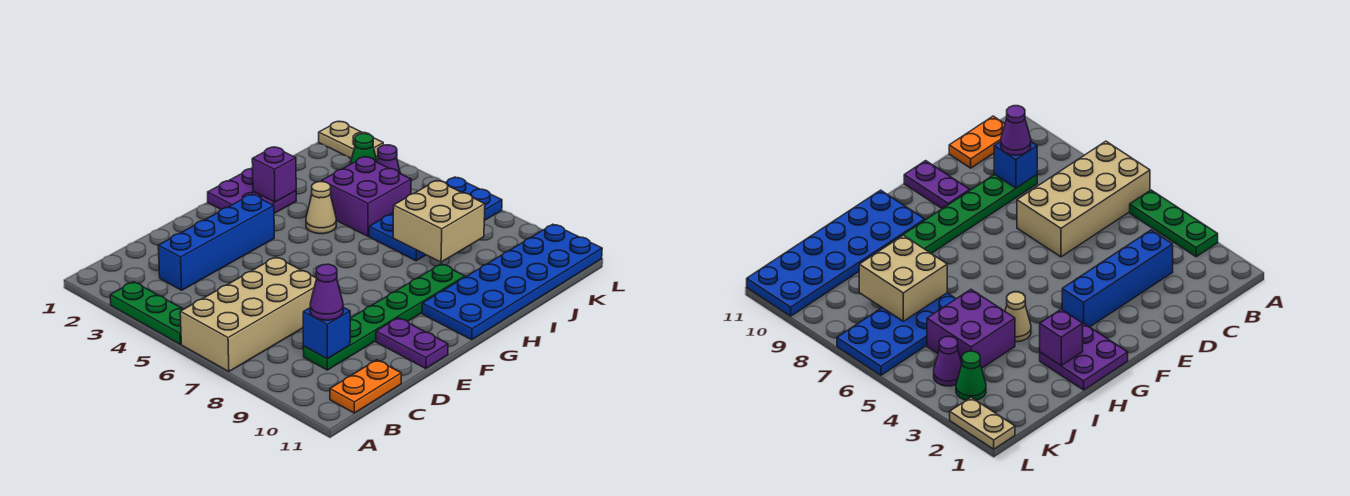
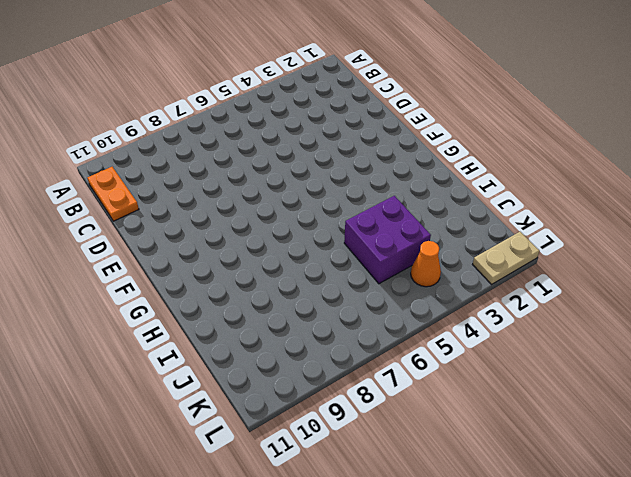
orange cone K4 level 1 -> purple cone K4 level 1
none -> green plate A3:A5 level 1
none -> tan brick A6:D7 level 1
none -> blue brick C3:F3 level 1

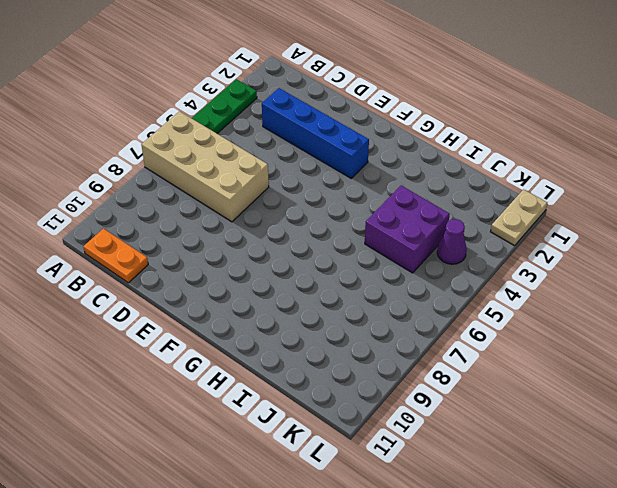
none -> green plate C9:H9 level 1
none -> purple plate E10:E11 level 1
none -> purple plate G1:H2 level 1

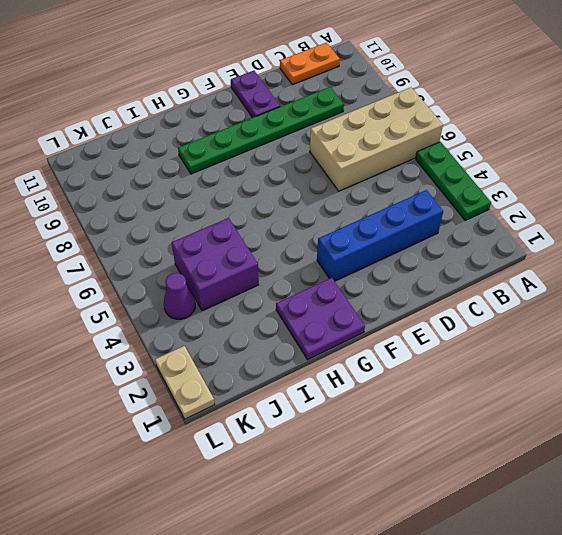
none -> blue plate G10:L11 level 1
none -> tan cone H4 level 1
none -> blue plate I6:L7 level 1

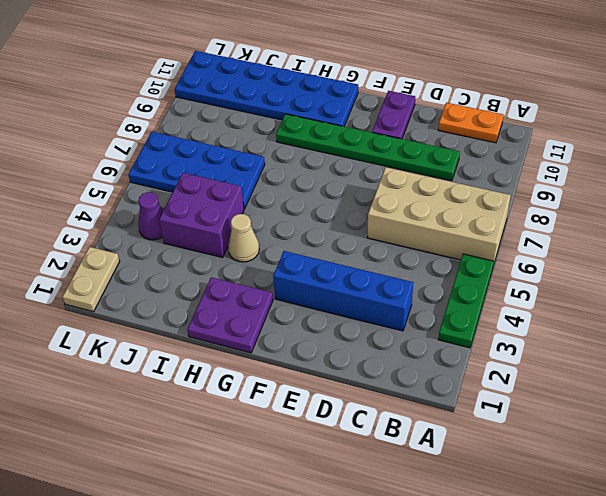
none -> green cone K3 level 1
none -> blue brick C9 level 2
none -> purple brick H2 level 2

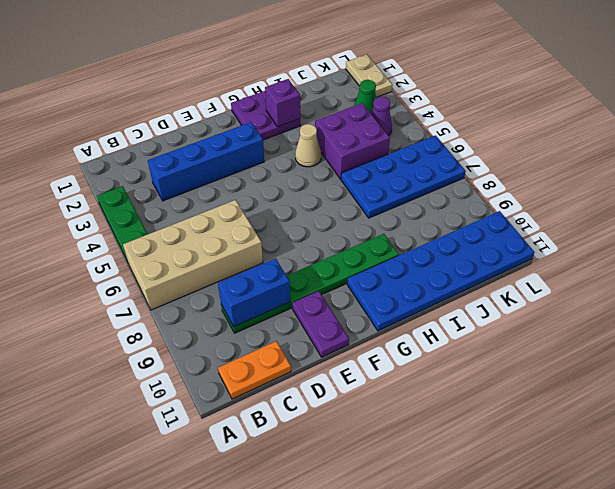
blue brick C9:D9 level 2 -> blue brick C9 level 2
none -> tan brick I7:J8 level 2
none -> purple cone C9 level 3

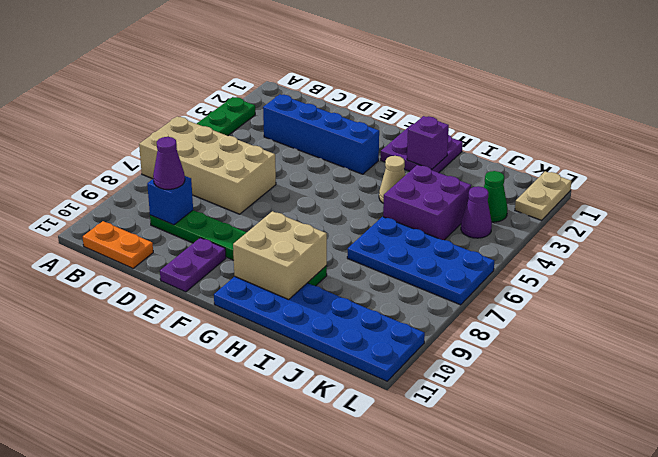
tan brick G9:H10 level 2 -> tan brick I7:J8 level 2

